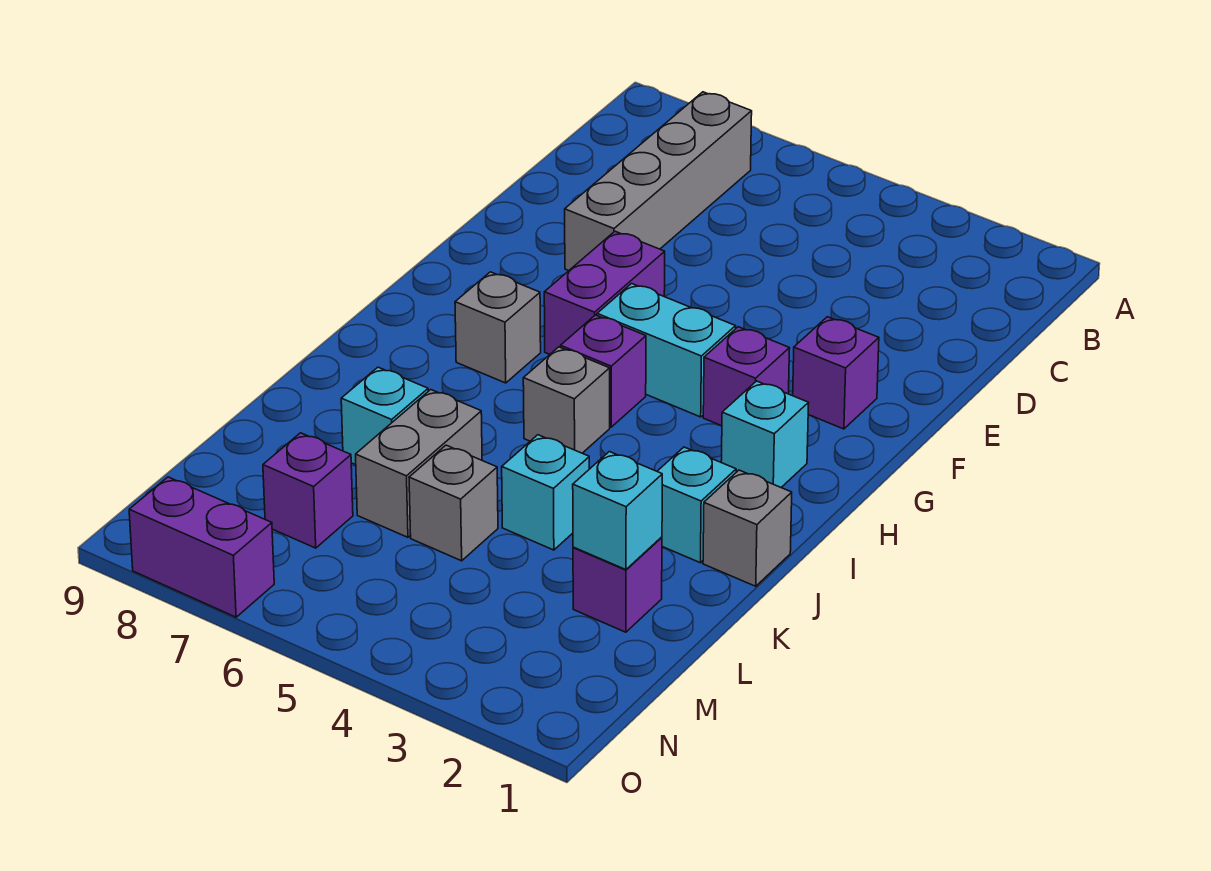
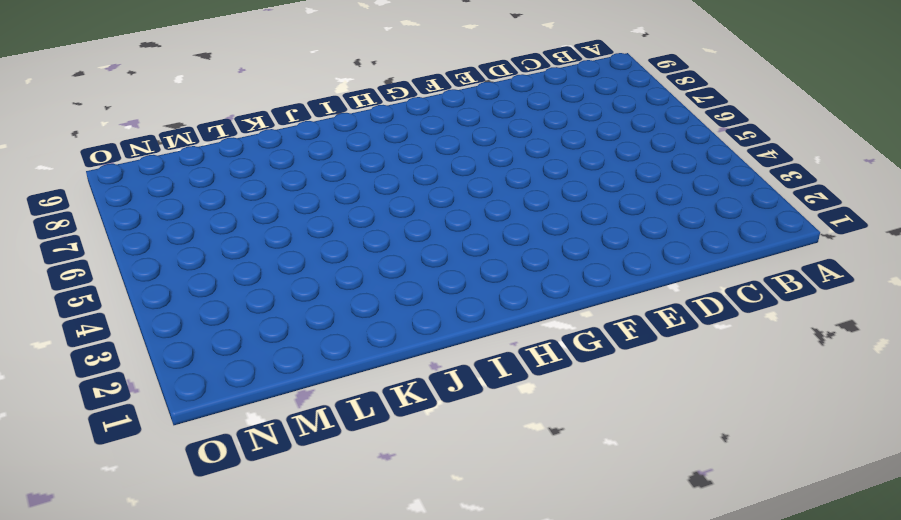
none -> grey brick B7:E7 level 1
none -> purple brick F2 level 1
none -> purple brick F6:G6 level 1

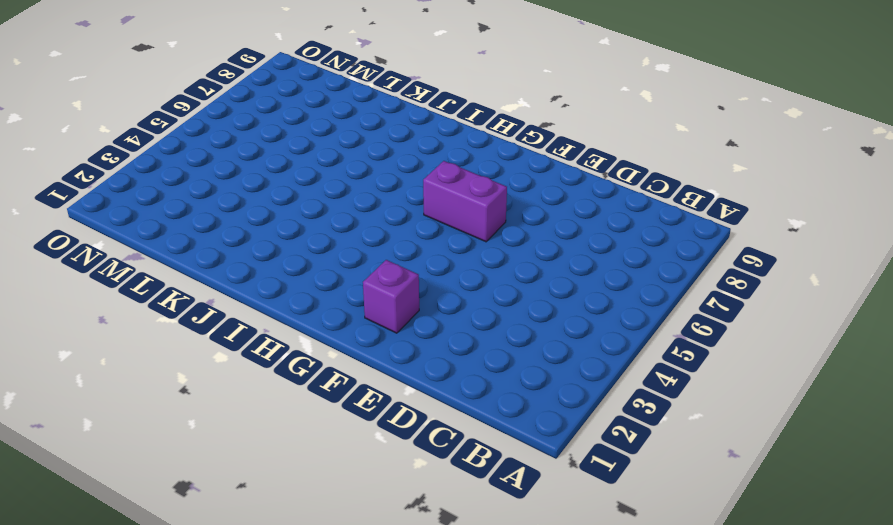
none -> grey brick B7:E7 level 1
none -> purple brick G3 level 1
none -> cyan brick G4:G5 level 1

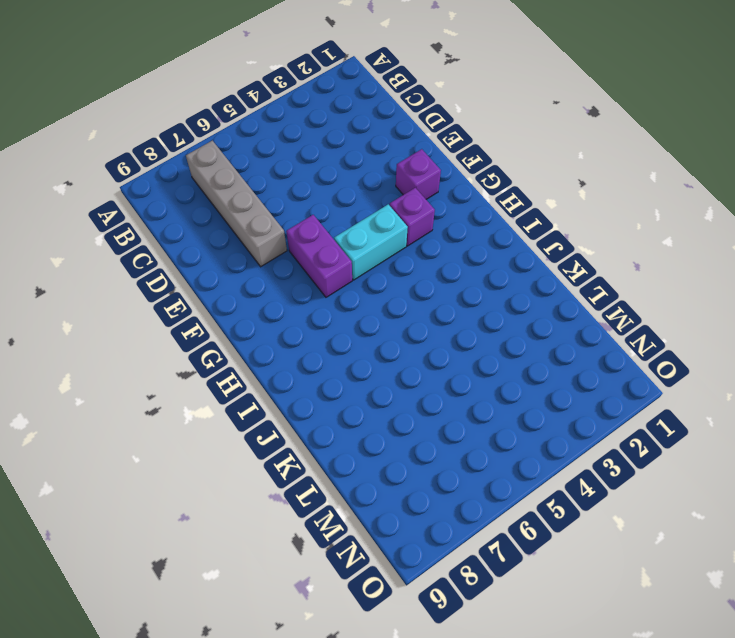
none -> cyan brick H2 level 1
none -> purple brick H5 level 1
none -> grey brick H7 level 1

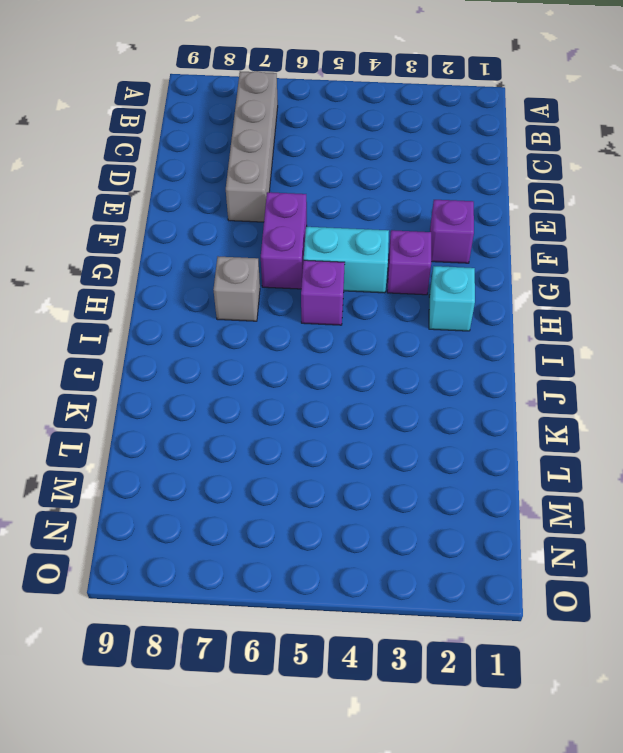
none -> grey brick I5 level 1
none -> grey brick J1 level 1
none -> cyan brick J2 level 1

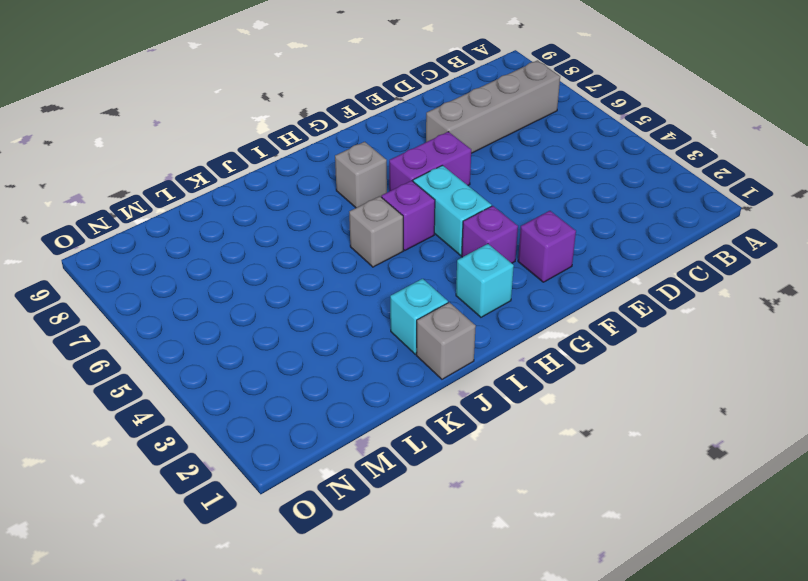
none -> cyan brick K4 level 1
none -> grey brick K6:L6 level 1
none -> cyan brick K7 level 1

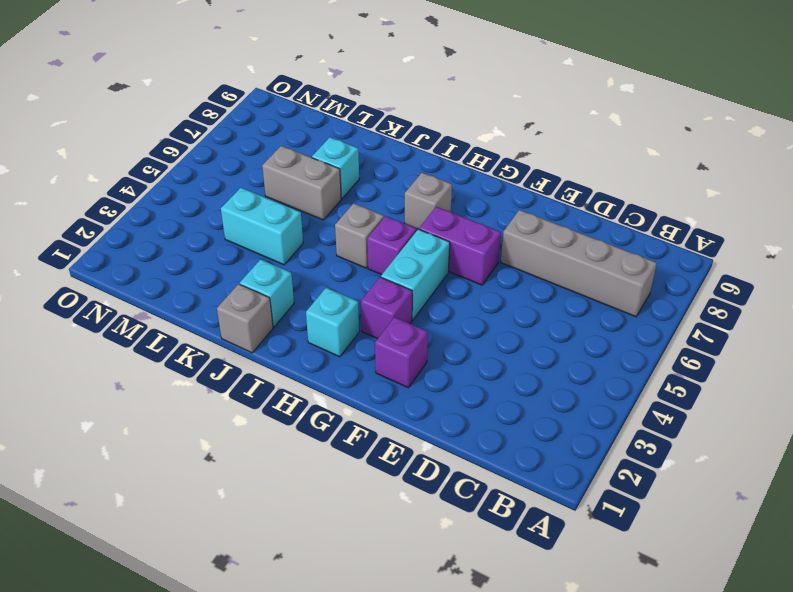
cyan brick K4:L4 level 1 -> cyan brick K4 level 1
none -> purple brick L2 level 1
none -> grey brick L5 level 1
none -> purple brick M7 level 1

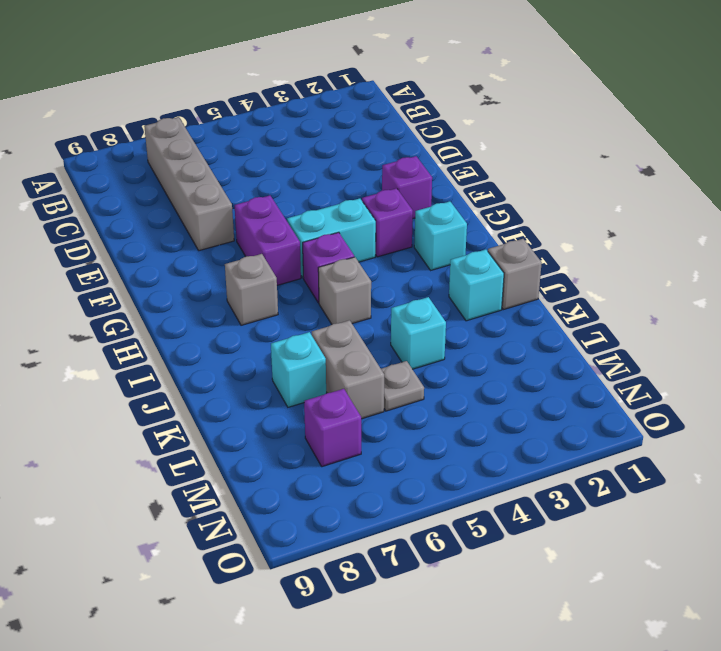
grey plate L5 level 1 -> grey brick L5 level 1
none -> purple brick L2 level 1
none -> purple brick O7:O8 level 1
none -> cyan brick L2 level 2

